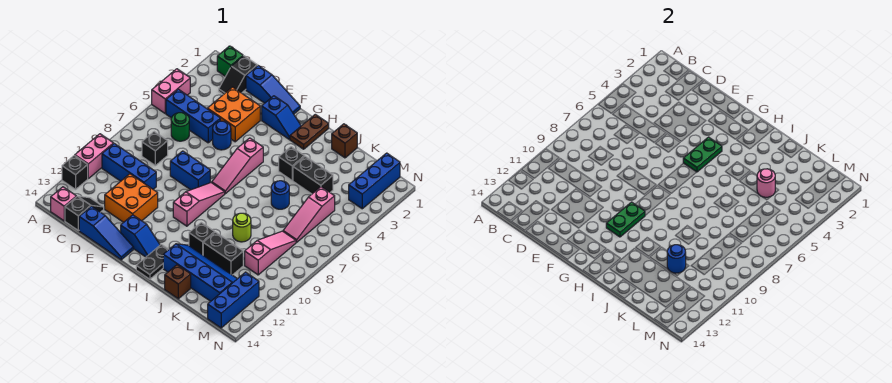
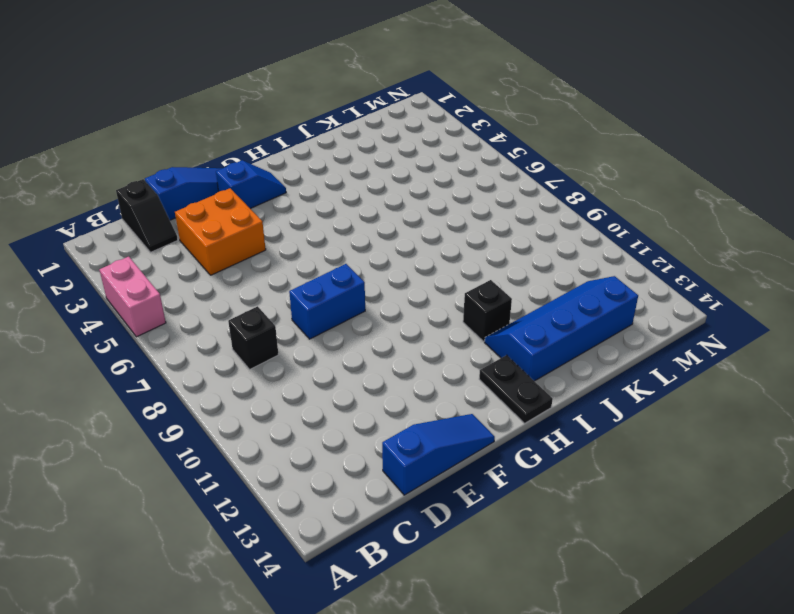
none -> pink brick A10:A11 level 1
none -> black brick A12 level 1
none -> green brick B1 level 1
none -> blue brick B5:D5 level 1

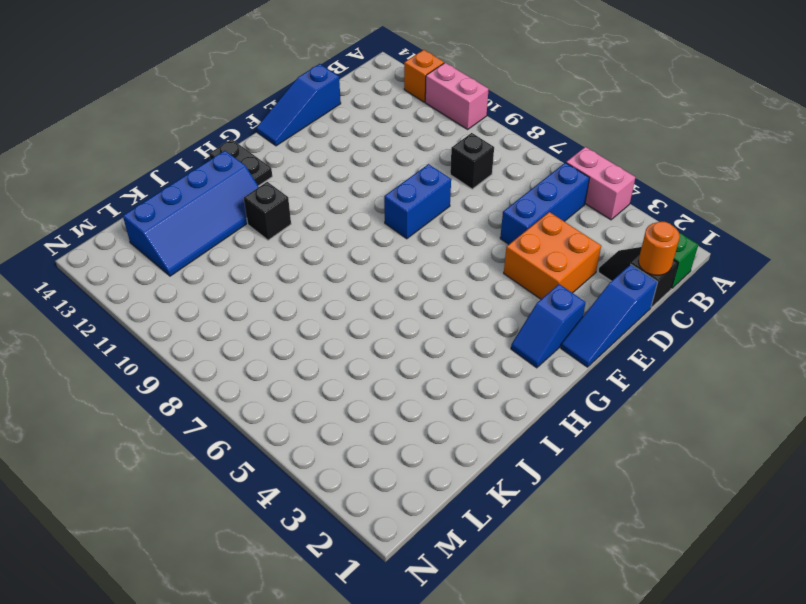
orange brick A12 level 1 -> black brick A12 level 1
orange round brick C1 level 2 -> none
none -> blue brick B10:D10 level 1
none -> pink brick B14 level 1
none -> green round brick C6 level 1
none -> black slope C13:C14 level 1 top 14

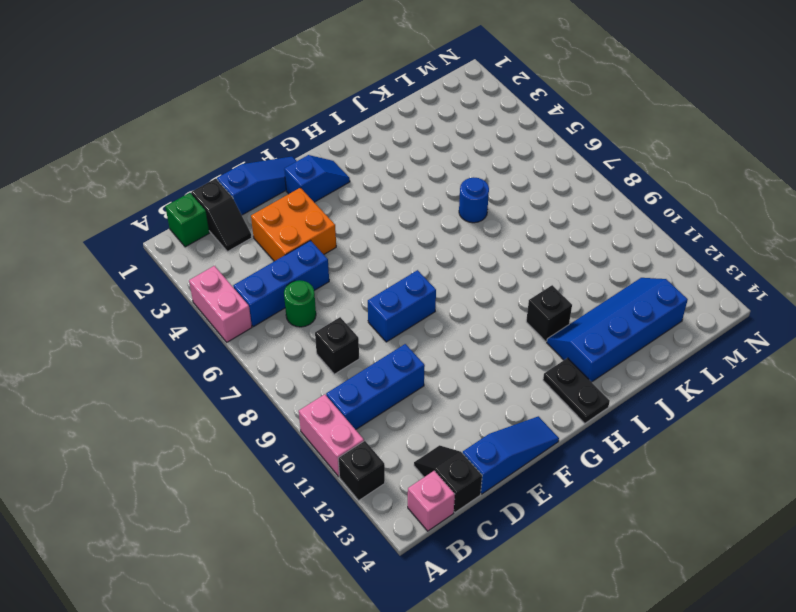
none -> orange brick D11:E12 level 1
none -> blue round brick E5 level 1
none -> blue slope F13:G13 level 1 top F
none -> pink slope G5:G7 level 1 top 5

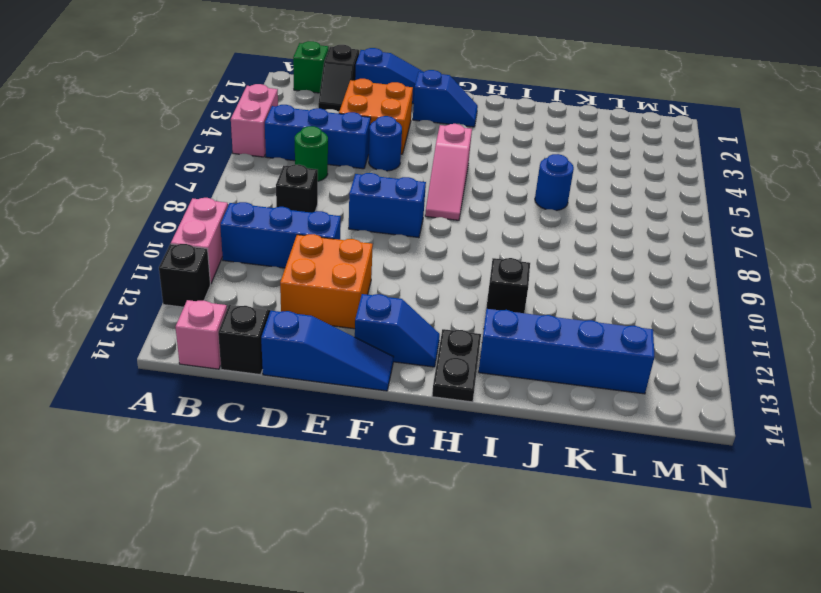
none -> pink slope G8:G10 level 1 top 10
none -> brown plate H1:H2 level 1
none -> black brick I4 level 1
none -> brown brick J1 level 1

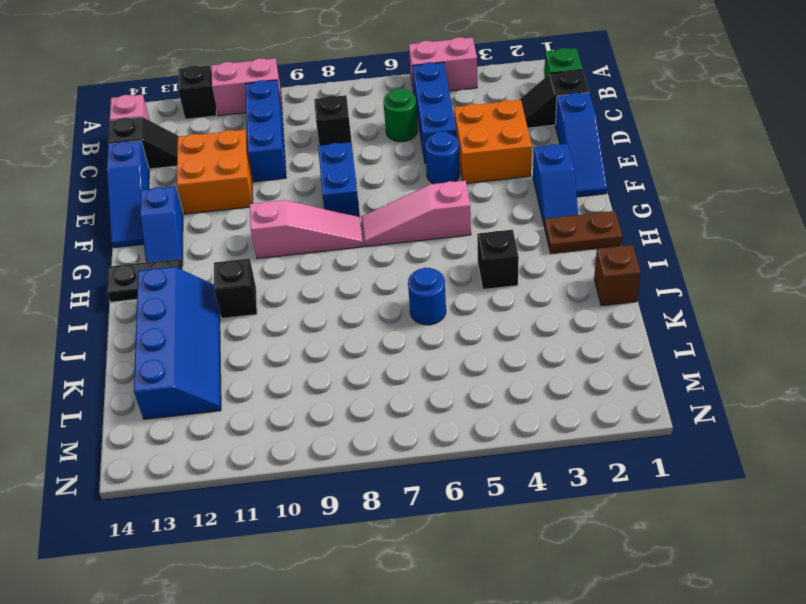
none -> black brick J4:K4 level 1
none -> lime round brick J9 level 1
none -> black brick J11:K11 level 1
none -> brown brick J14 level 1

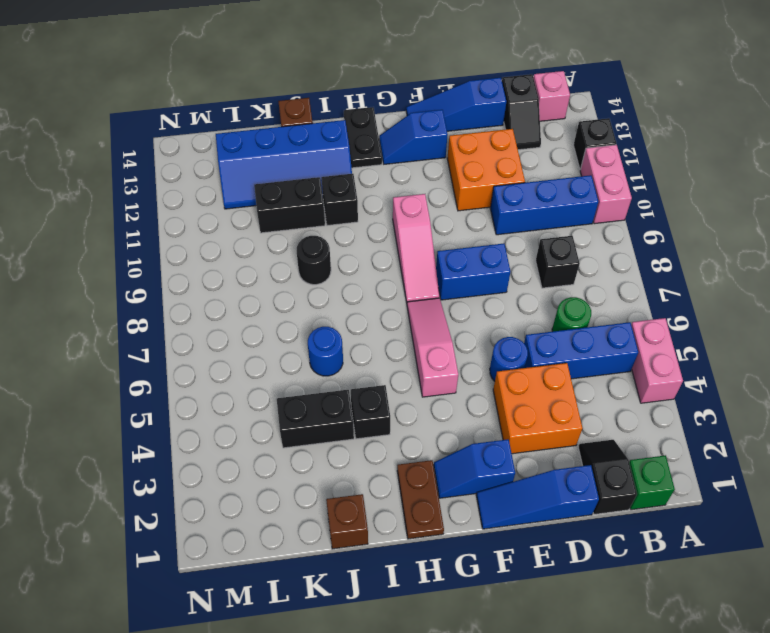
black round brick J9 level 1 -> lime round brick J9 level 1
none -> pink slope L5:L7 level 1 top 5
none -> pink slope L8:L10 level 1 top 10
none -> blue brick M1:M3 level 1
none -> blue brick M12:M14 level 1

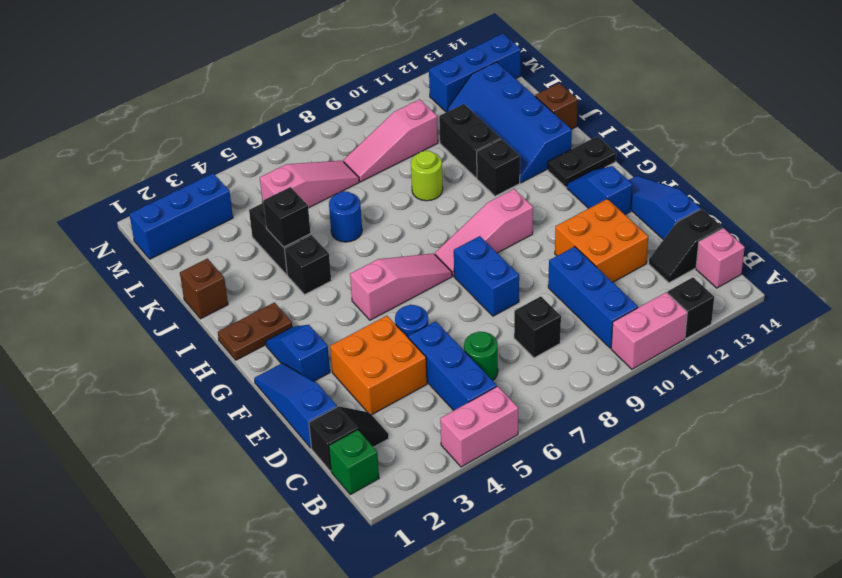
black brick J4 level 2 -> none
none -> green plate G4:G5 level 2
none -> green plate G10:G11 level 2
none -> pink round brick K4 level 2
none -> blue round brick K11 level 2

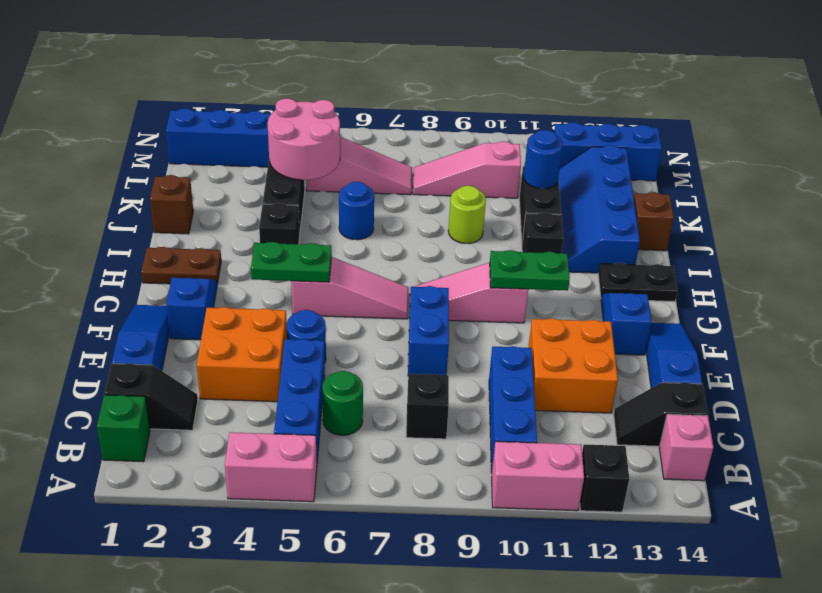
pink round brick K4:L5 level 2 -> pink round brick K4 level 2

